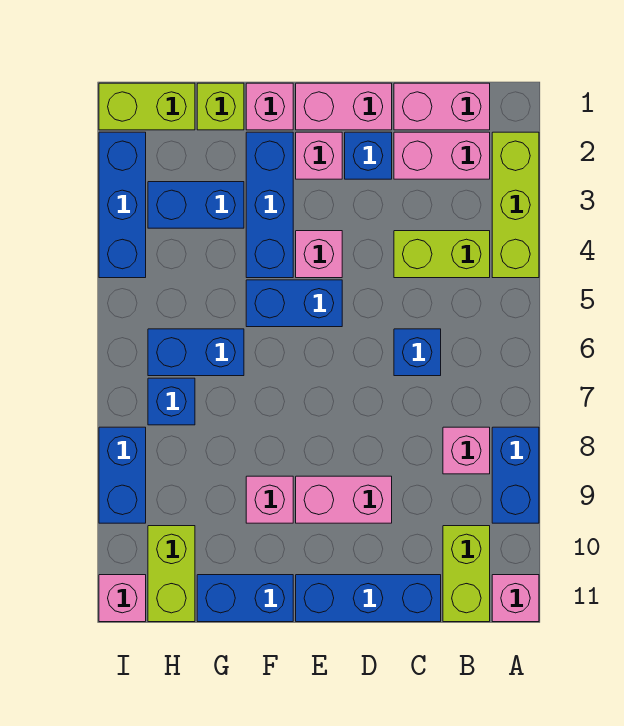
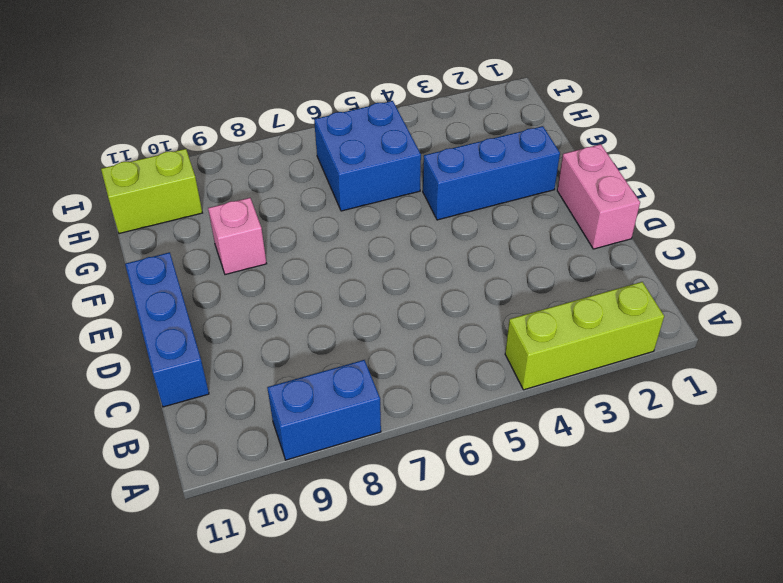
blue brick G5:H6 level 1 -> blue brick G6:H6 level 1
none -> pink brick A11 level 1
none -> pink brick B1:C1 level 1
none -> pink brick B2:C2 level 1

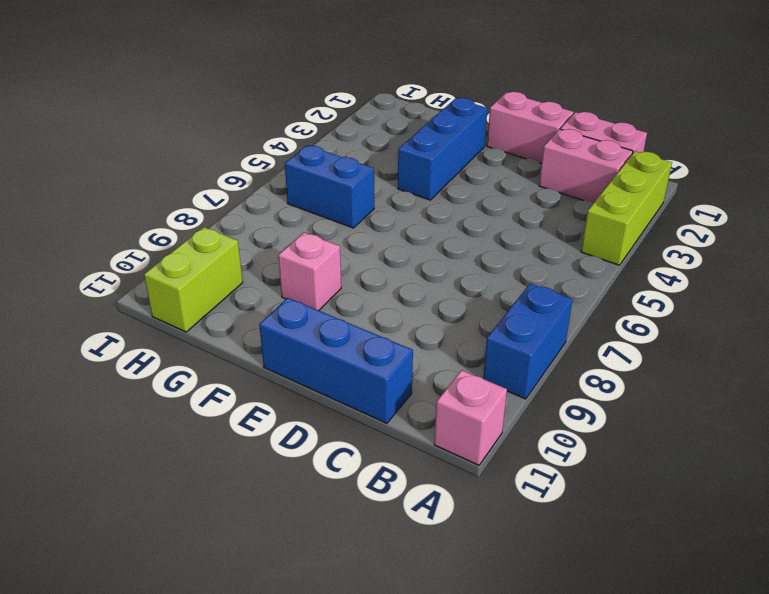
none -> lime brick B4:C4 level 1
none -> pink brick B8 level 1
none -> lime brick B10:B11 level 1

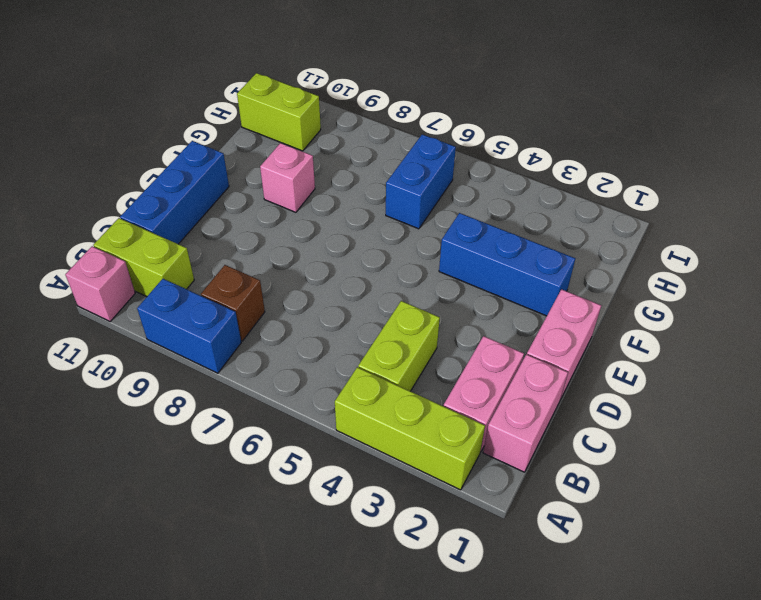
brown brick B8 level 1 -> pink brick B8 level 1
none -> blue brick C6 level 1
none -> blue brick D2 level 1
none -> pink brick D9:E9 level 1

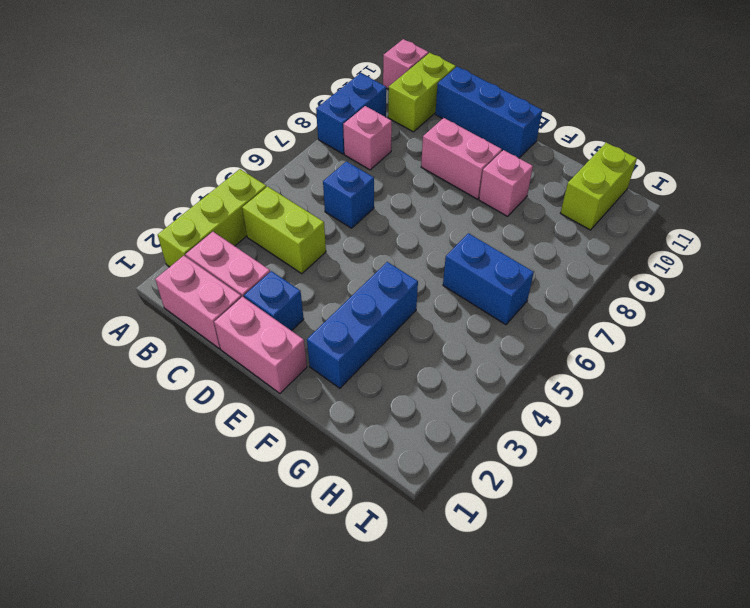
none -> pink brick E2 level 1
none -> pink brick E4 level 1
none -> blue brick E5:F5 level 1

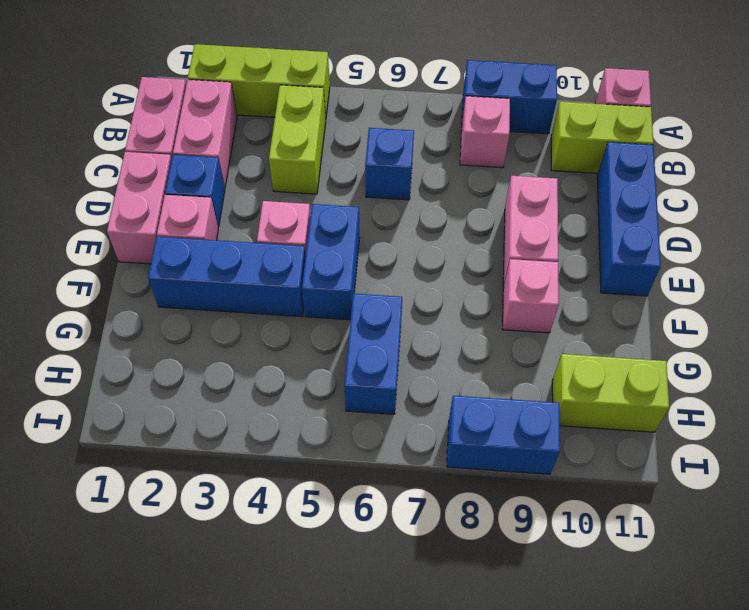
none -> pink brick F1 level 1
none -> blue brick F11:G11 level 1
none -> lime brick G1 level 1

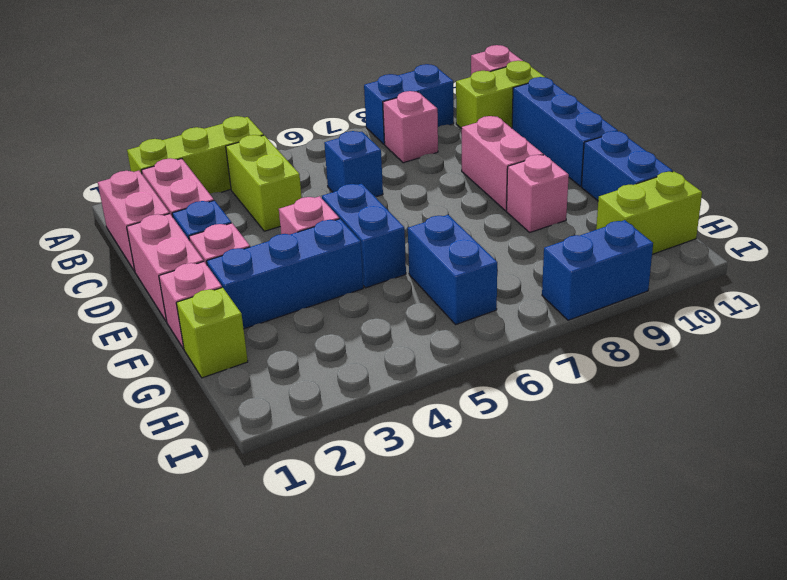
none -> blue brick G3:H3 level 1
none -> lime brick H1:I1 level 1
none -> blue brick H7 level 1

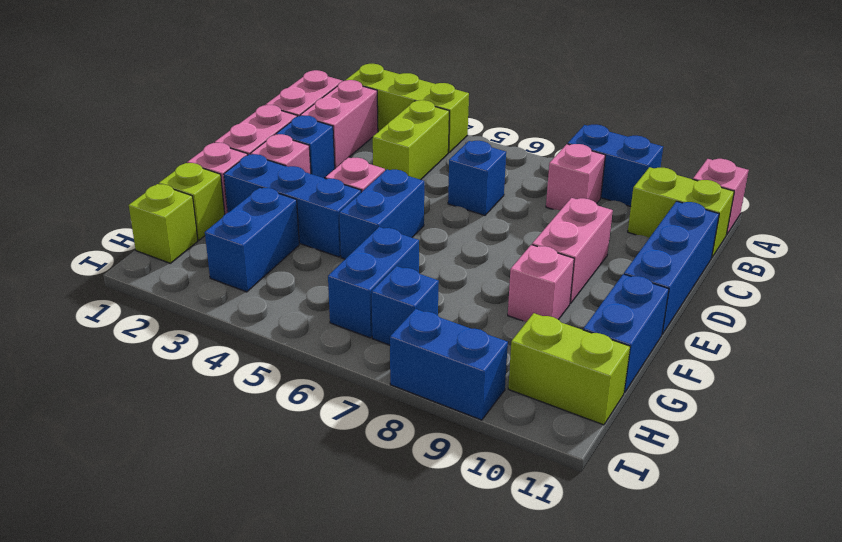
lime brick H1 level 1 -> lime brick H1:I1 level 1
none -> blue brick I2:I4 level 1
none -> pink brick I11 level 1

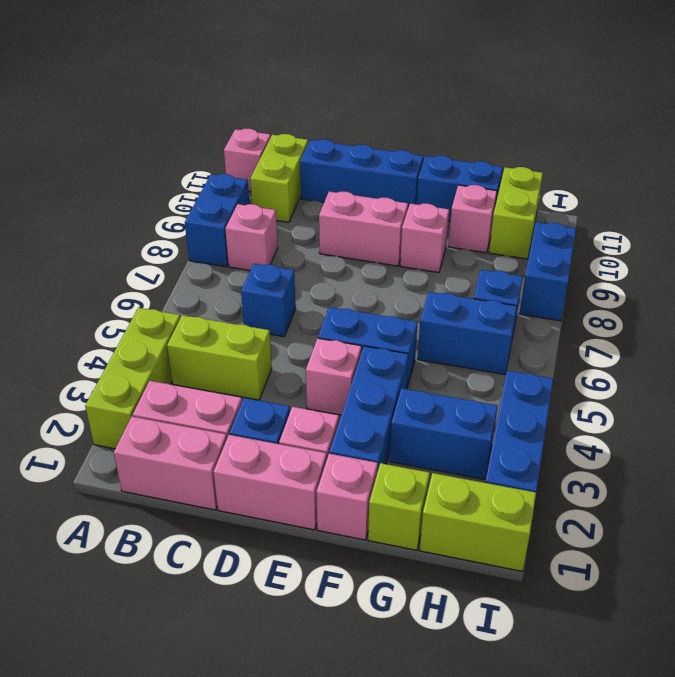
pink brick G10 level 1 -> pink brick I11 level 1

